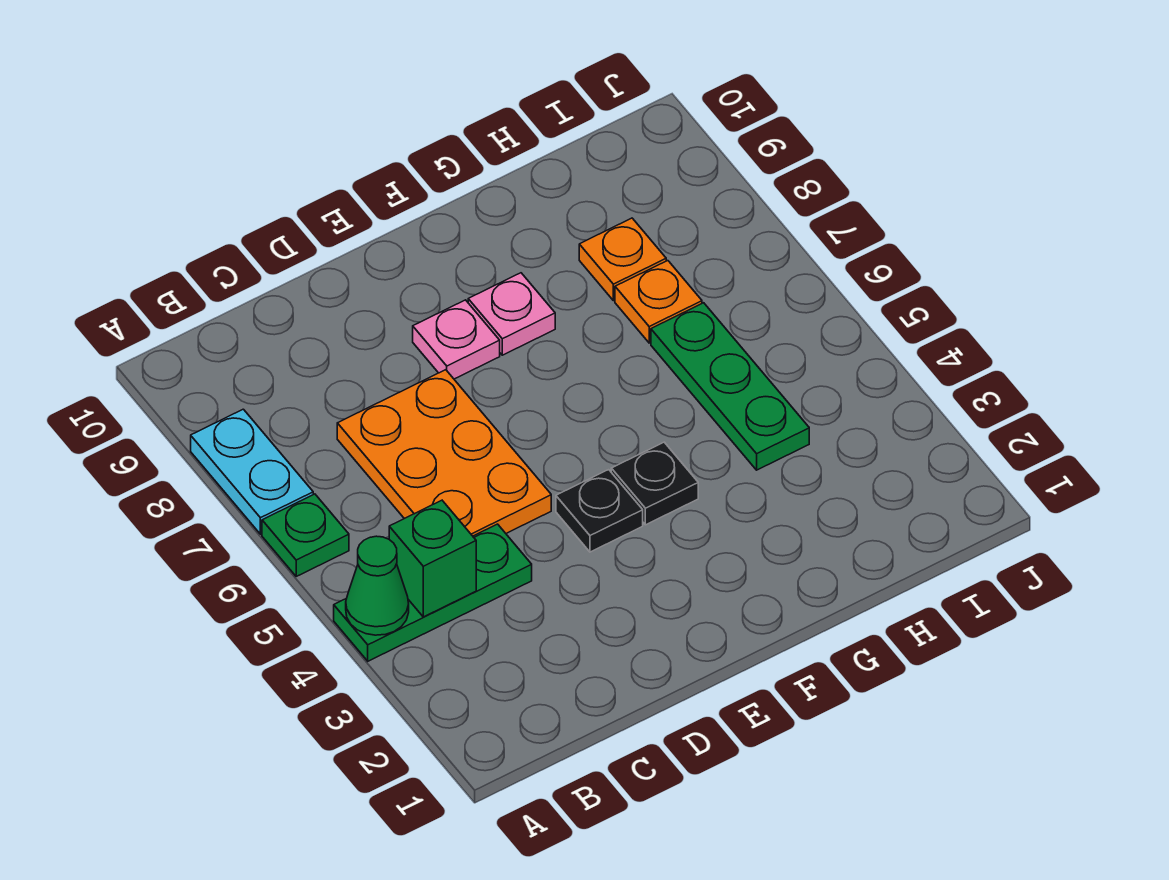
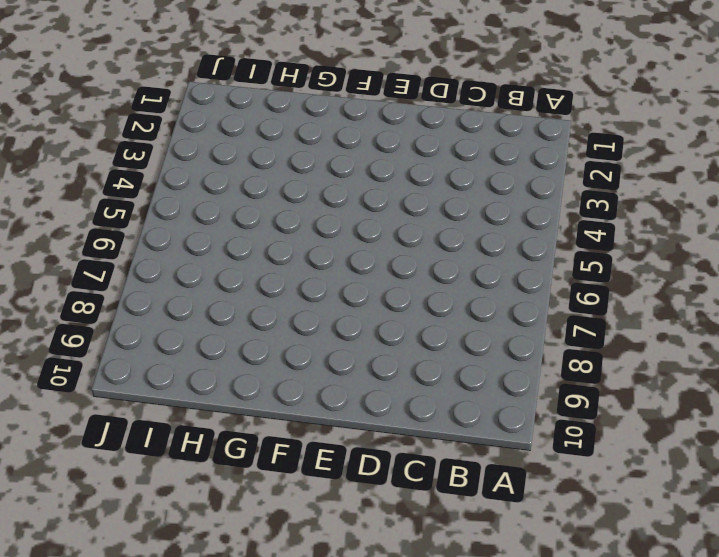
none -> green plate A4:C4 level 1
none -> green plate A6 level 1
none -> cyan plate A7:A8 level 1

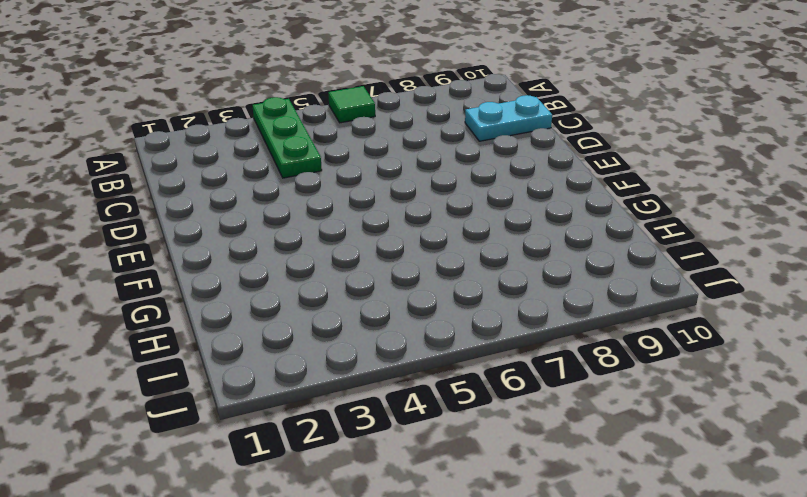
green tile A6 level 1 -> green plate A6 level 1
cyan plate C9:C10 level 1 -> cyan plate A7:A8 level 1
none -> orange plate C5:D7 level 1
none -> black plate E4 level 1
none -> pink plate E8 level 1

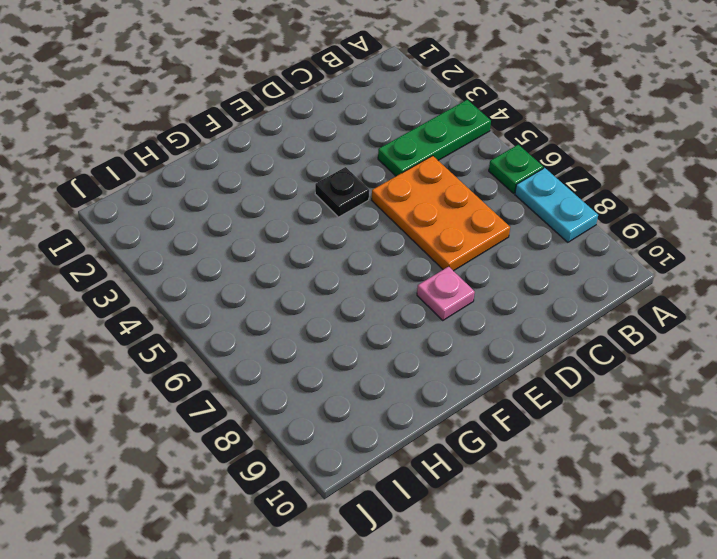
none -> black plate F4 level 1
none -> pink plate F8 level 1
none -> green plate H4:H6 level 1

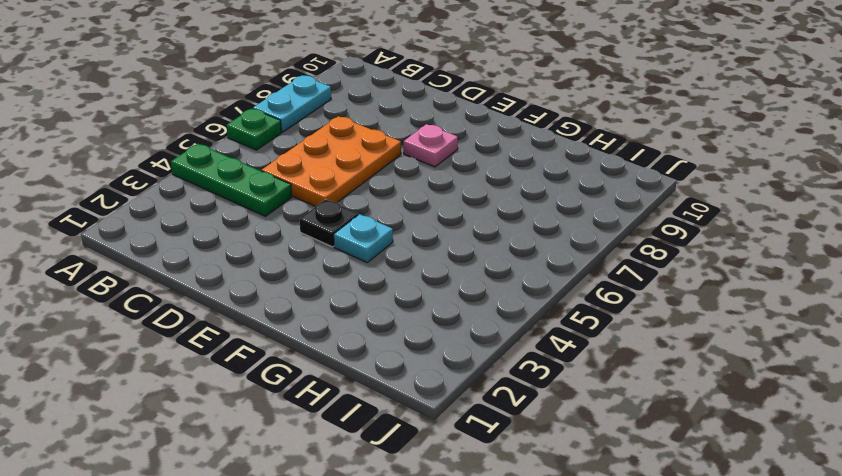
cyan plate F4 level 1 -> black plate F4 level 1
none -> pink plate F8 level 1
none -> green plate H4:H6 level 1
none -> orange plate H7 level 1

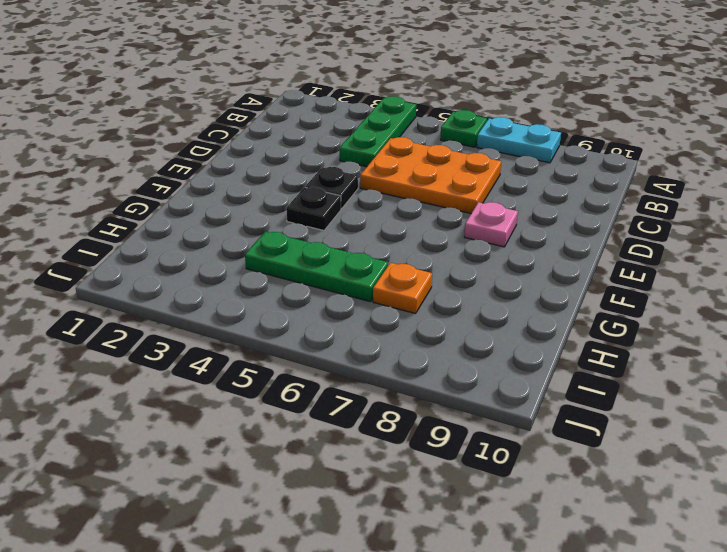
none -> pink plate F8 level 1
none -> orange plate H8 level 1
none -> green cone A4 level 2

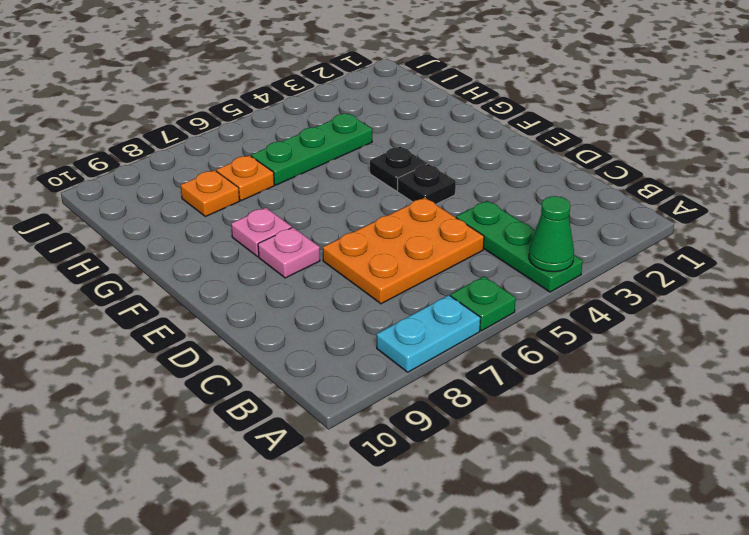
none -> green brick B4 level 2

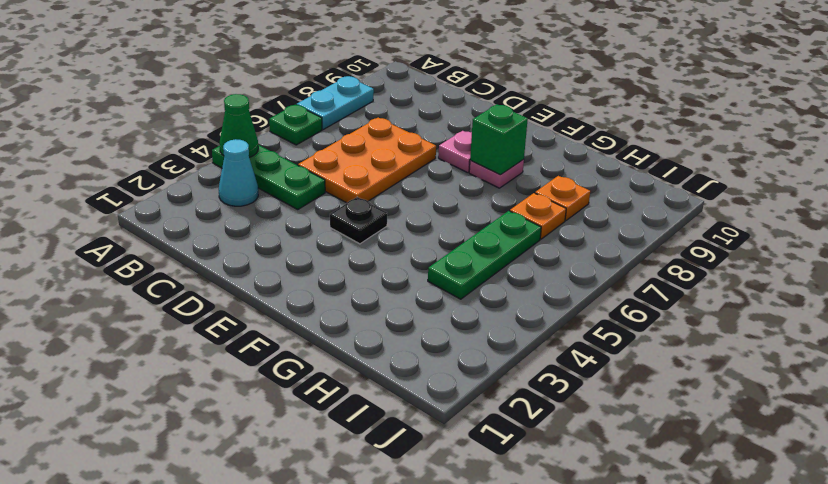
cyan cone B3 level 1 -> none
green brick F8 level 2 -> green brick B4 level 2
none -> black plate F4 level 1

